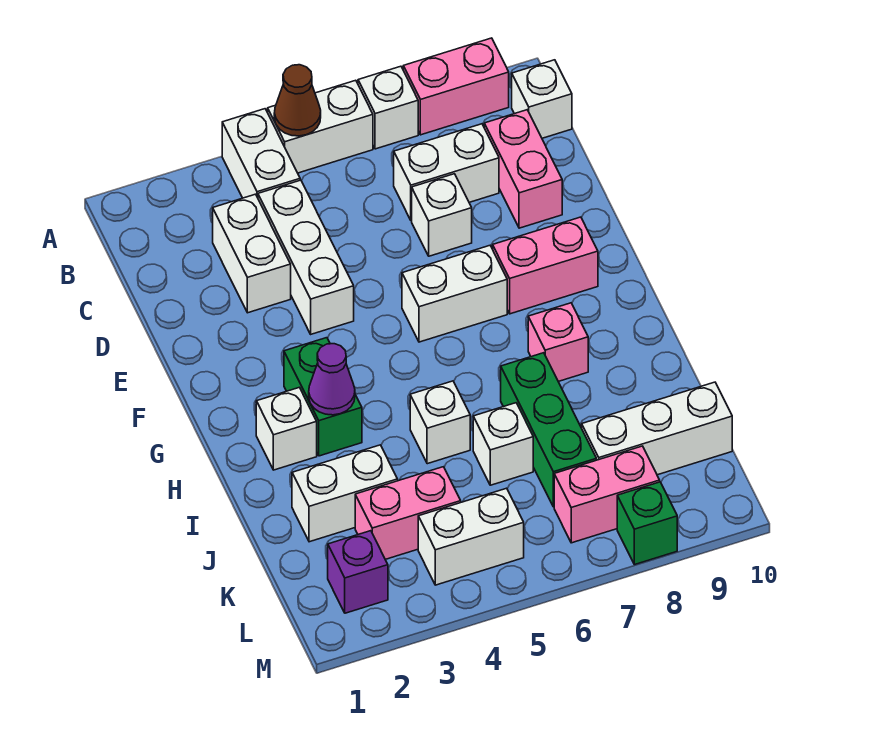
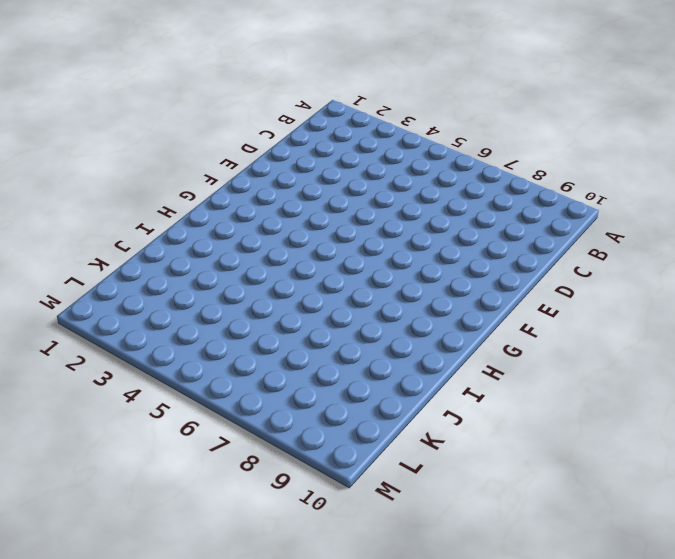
none -> white brick A4:B4 level 1
none -> white brick A5:A6 level 1
none -> white brick A7 level 1

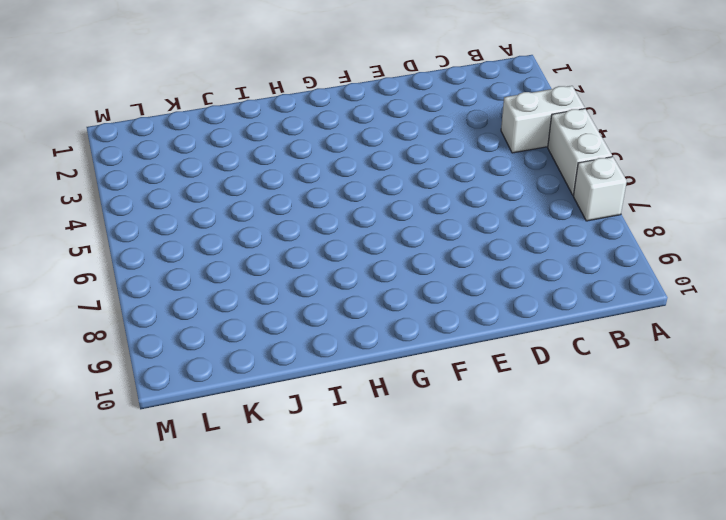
none -> pink brick A8:A9 level 1
none -> white brick B10 level 1
none -> white brick C3:D3 level 1

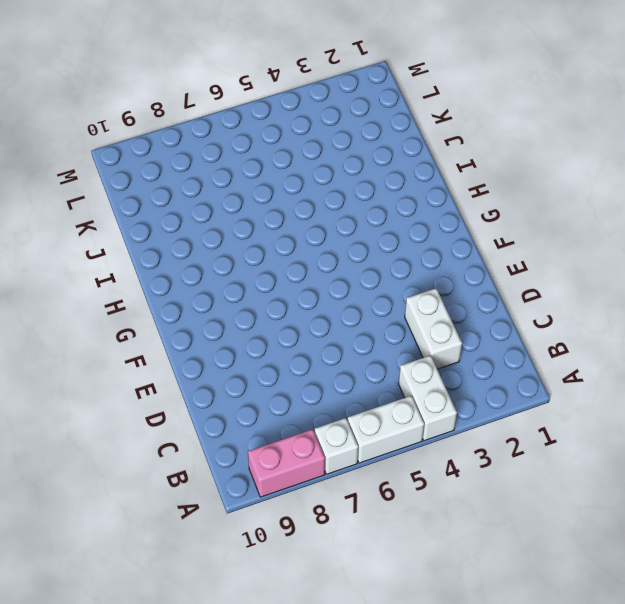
none -> white brick B10 level 1
none -> white brick C4:E4 level 1
none -> white brick C7:C8 level 1

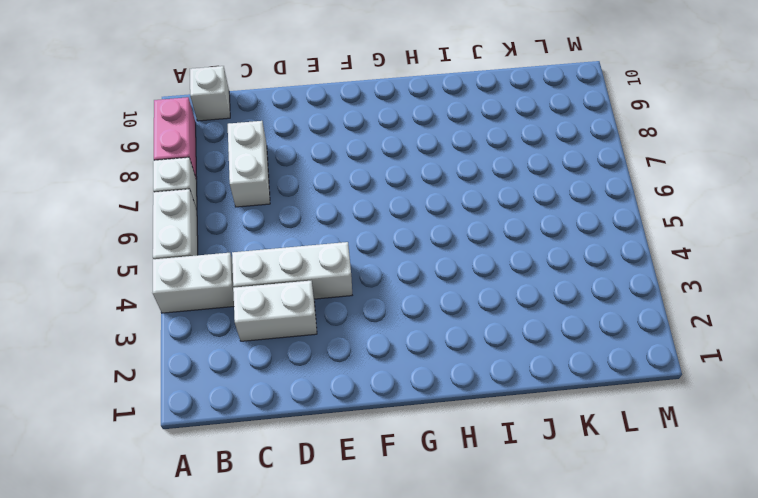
none -> pink brick C9:D9 level 1
none -> white brick D7 level 1
none -> white brick F6:F7 level 1

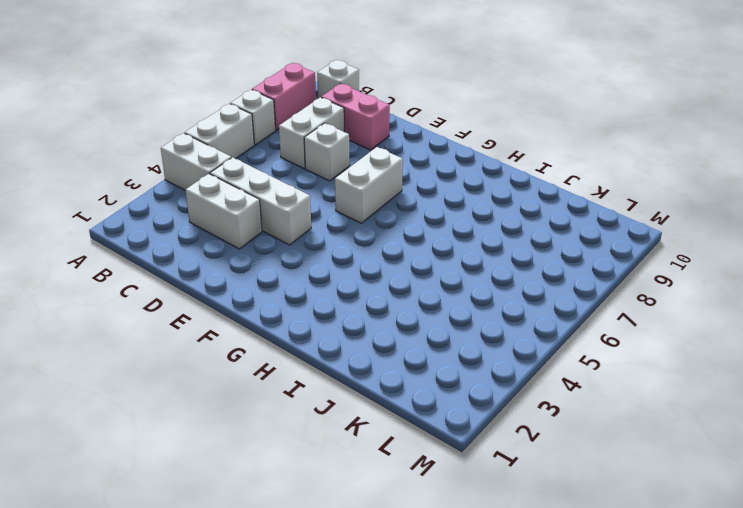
none -> pink brick F8:F9 level 1
none -> green brick G3:H3 level 1
none -> white brick H2 level 1

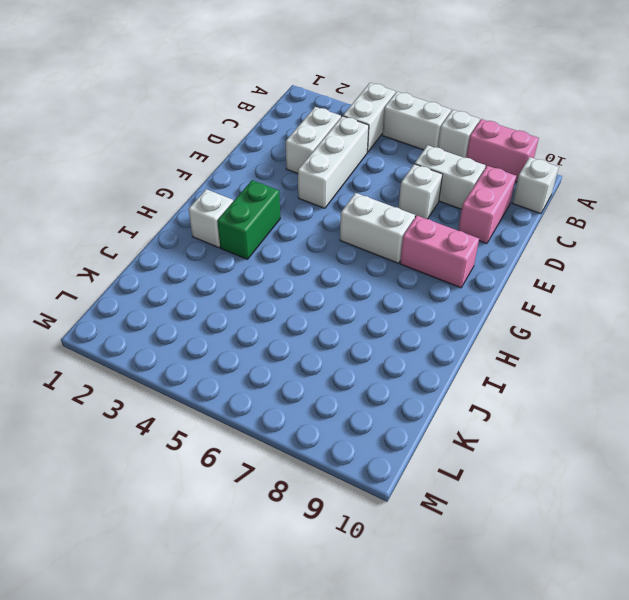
none -> pink brick H8 level 1
none -> white brick I5 level 1
none -> green brick I7:K7 level 1

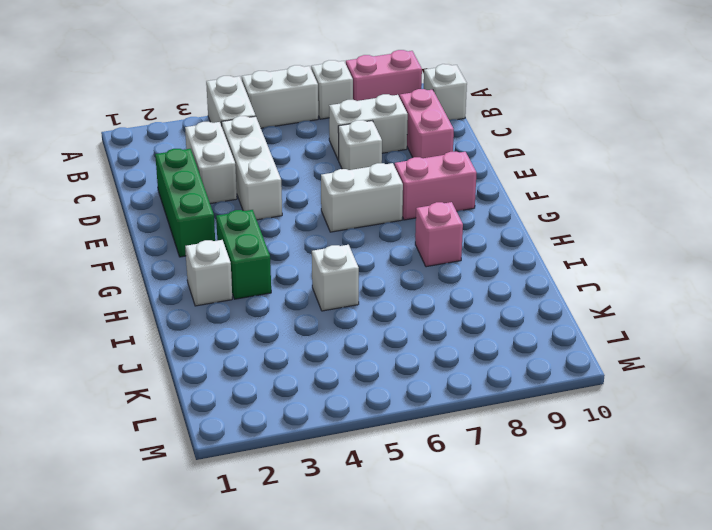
green brick D2:F2 level 1 -> green brick I7:K7 level 1
none -> white brick J2:J3 level 1
none -> white brick J6 level 1
none -> pink brick K3:K4 level 1

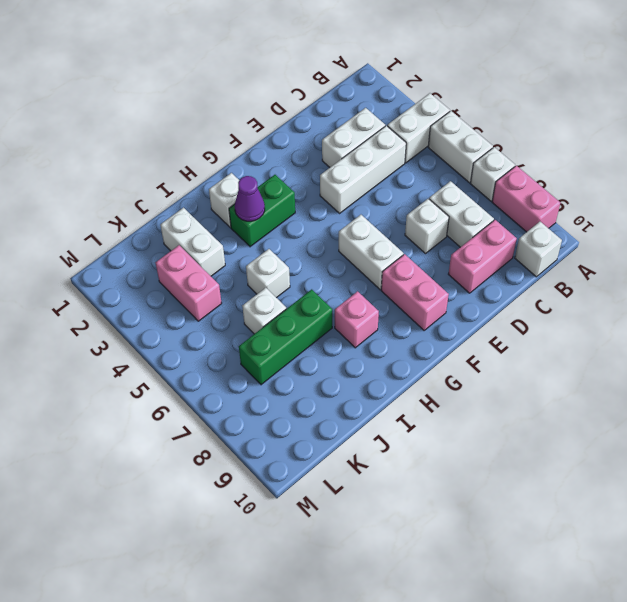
none -> white brick K8:K10 level 1
none -> purple brick L2 level 1
none -> white brick L4:L5 level 1

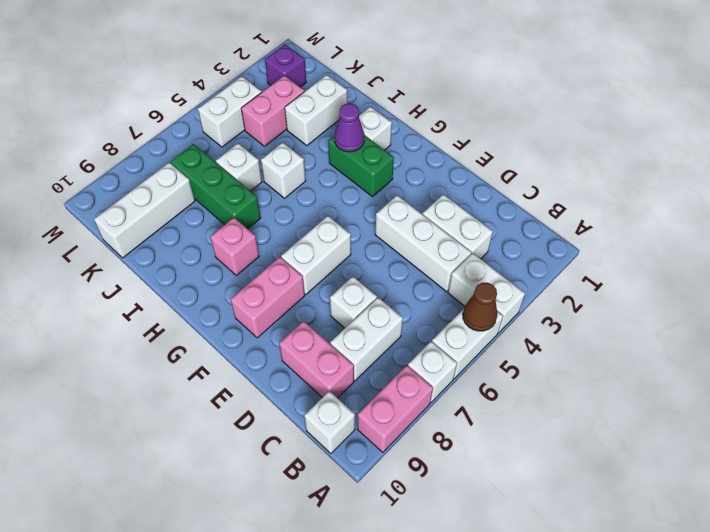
none -> pink brick L7:L8 level 1
none -> green brick M8 level 1

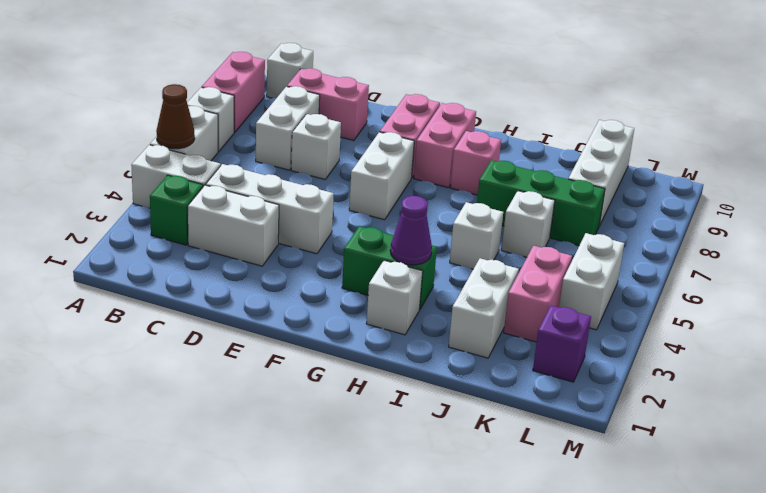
green brick B3 level 1 -> green brick M8 level 1
pink brick G8:G9 level 1 -> pink brick L7:L8 level 1

